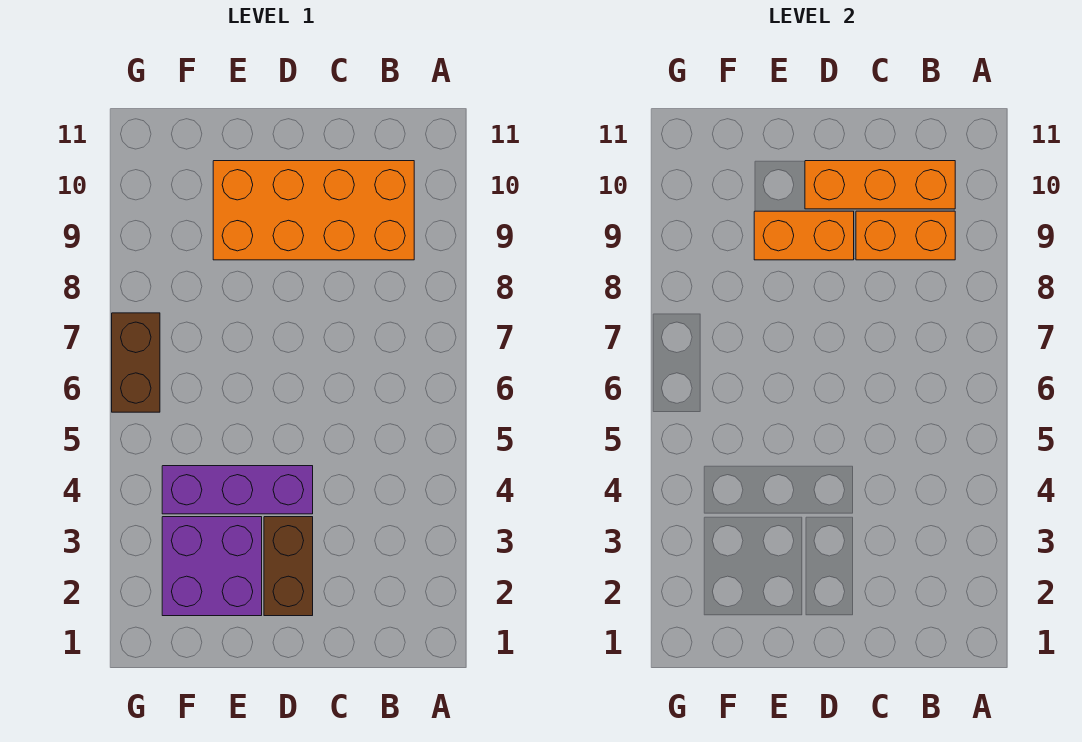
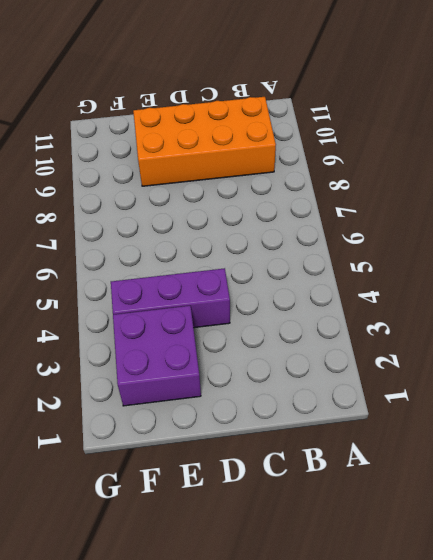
none -> brown brick D2:D3 level 1
none -> brown brick G6:G7 level 1

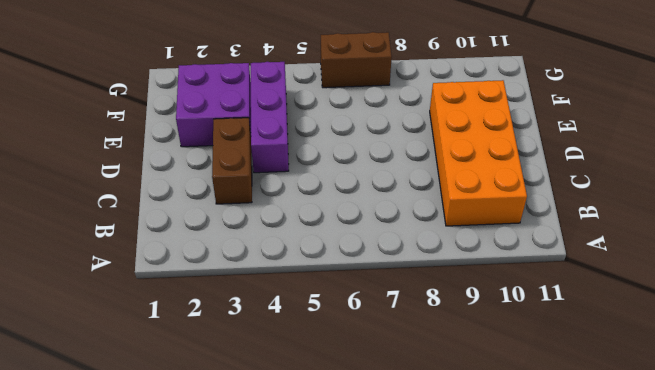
brown brick C3:D3 level 1 -> brown brick D2:D3 level 1
none -> orange brick B9:C9 level 2
none -> orange brick B10:D10 level 2

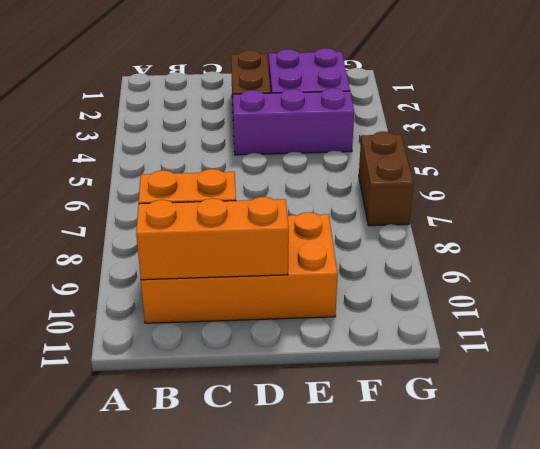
none -> orange brick D9:E9 level 2

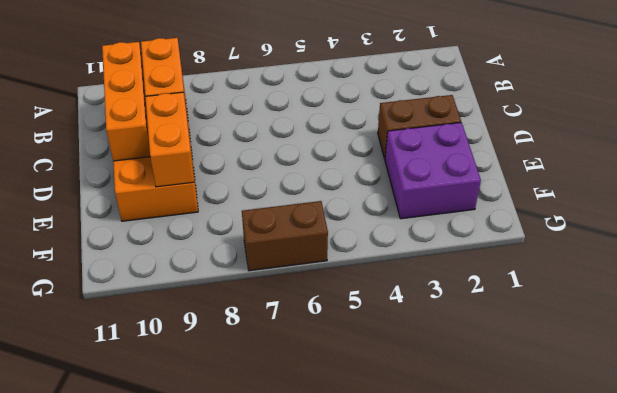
none -> purple brick D4:F4 level 1

